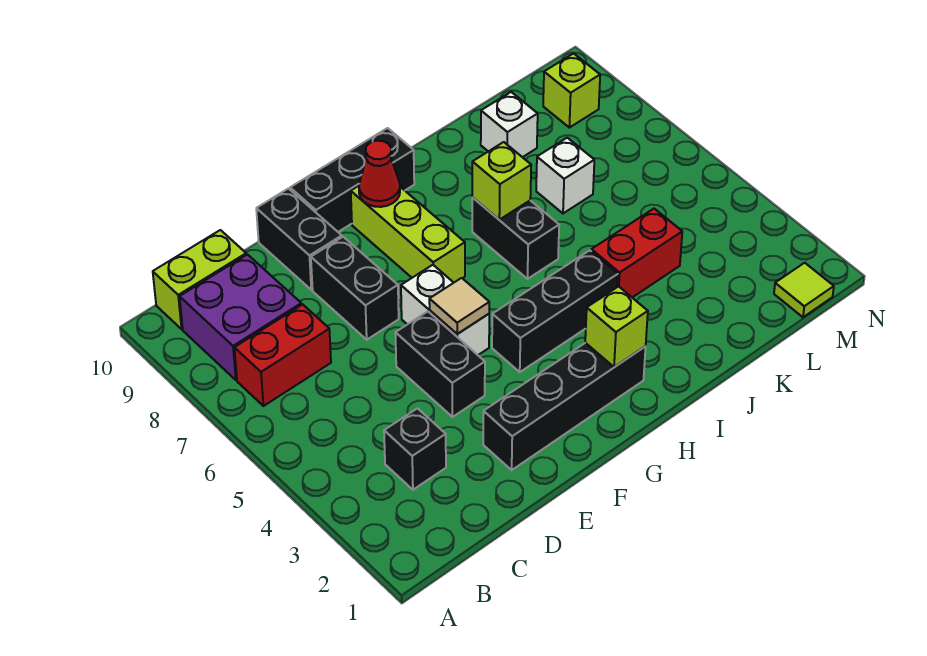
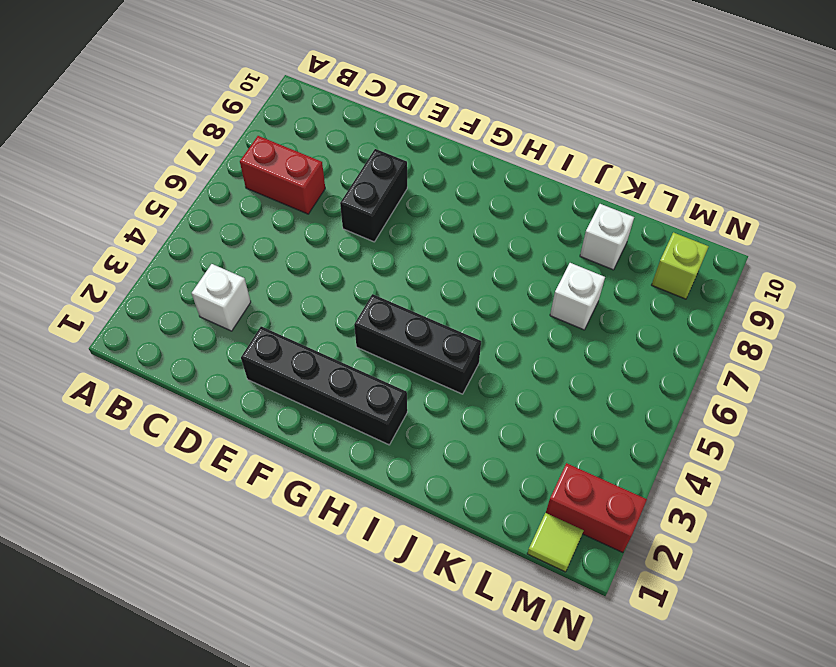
white brick C3 level 1 -> black brick C3 level 1
red brick M2:N2 level 1 -> red brick J4:K4 level 1
none -> purple brick B8:C9 level 1
none -> lime brick B10:C10 level 1
none -> black brick E4:E5 level 1

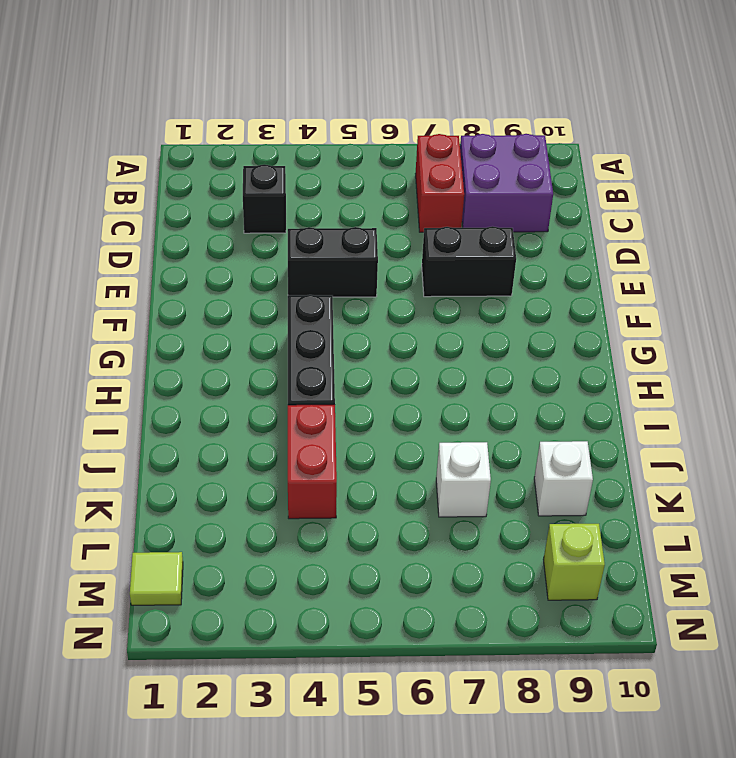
none -> lime brick B10:C10 level 1
none -> black brick E2:H2 level 1
none -> black brick E9:E10 level 1

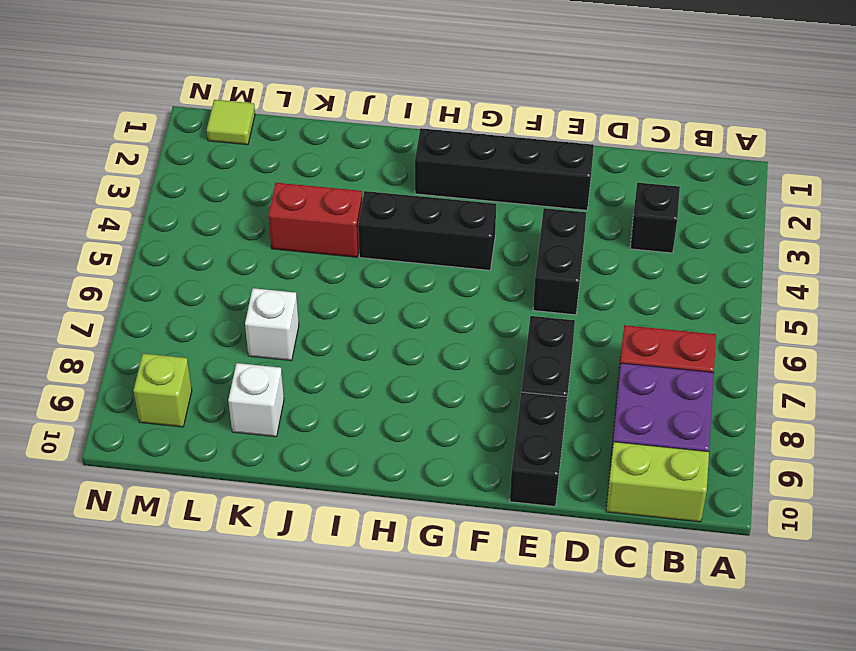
none -> white brick F5:F6 level 1
none -> black brick F10:H10 level 1
none -> lime brick G7:G9 level 1

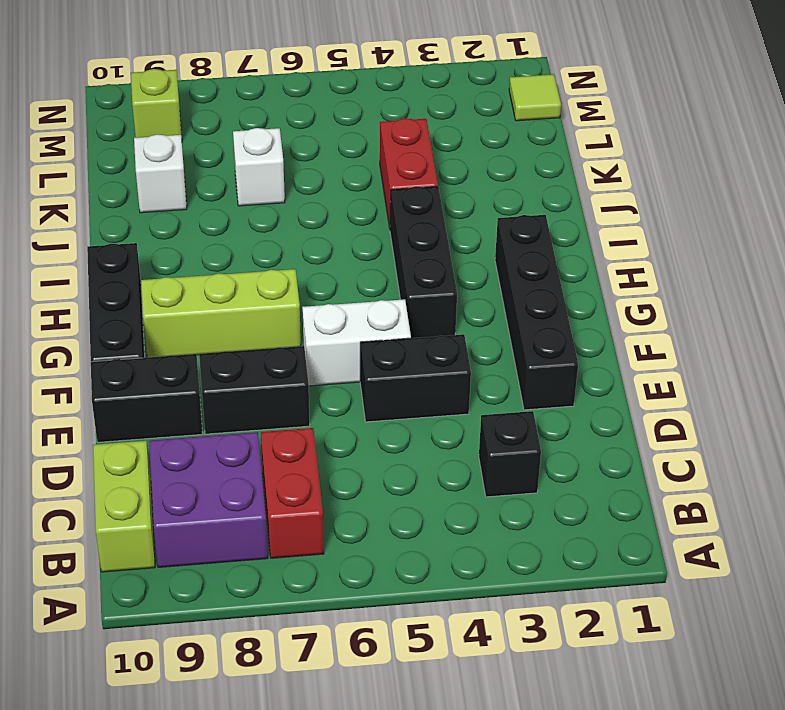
none -> black brick I6:I7 level 1
none -> tan tile F5 level 2
none -> red cone G9 level 2

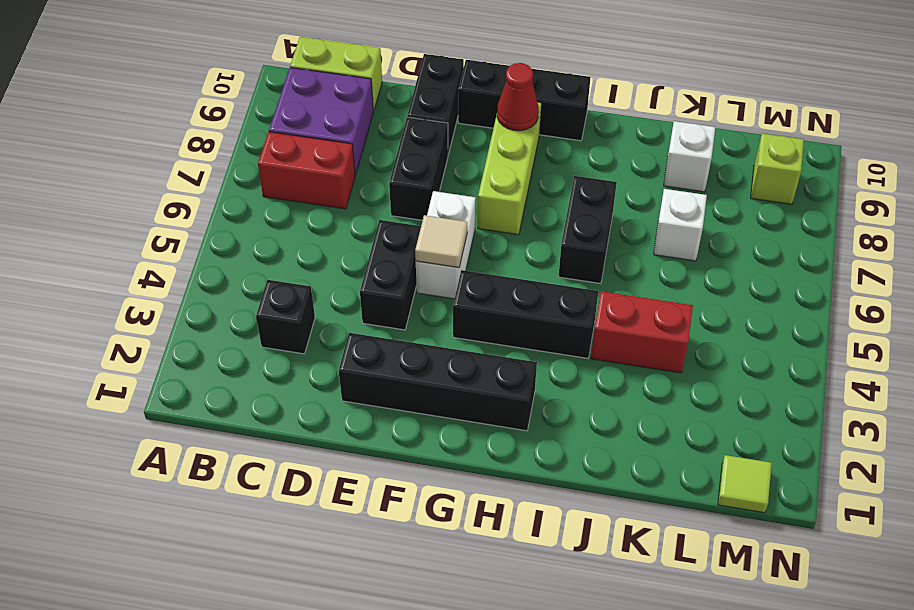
none -> lime brick H2 level 2
none -> lime brick I7 level 2

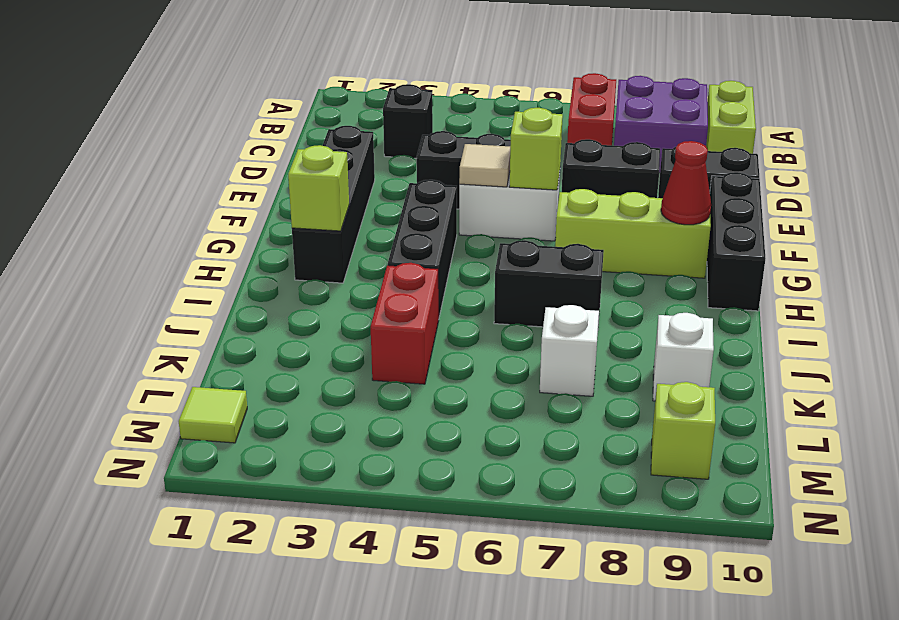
lime brick F6 level 2 -> lime brick I7 level 2

